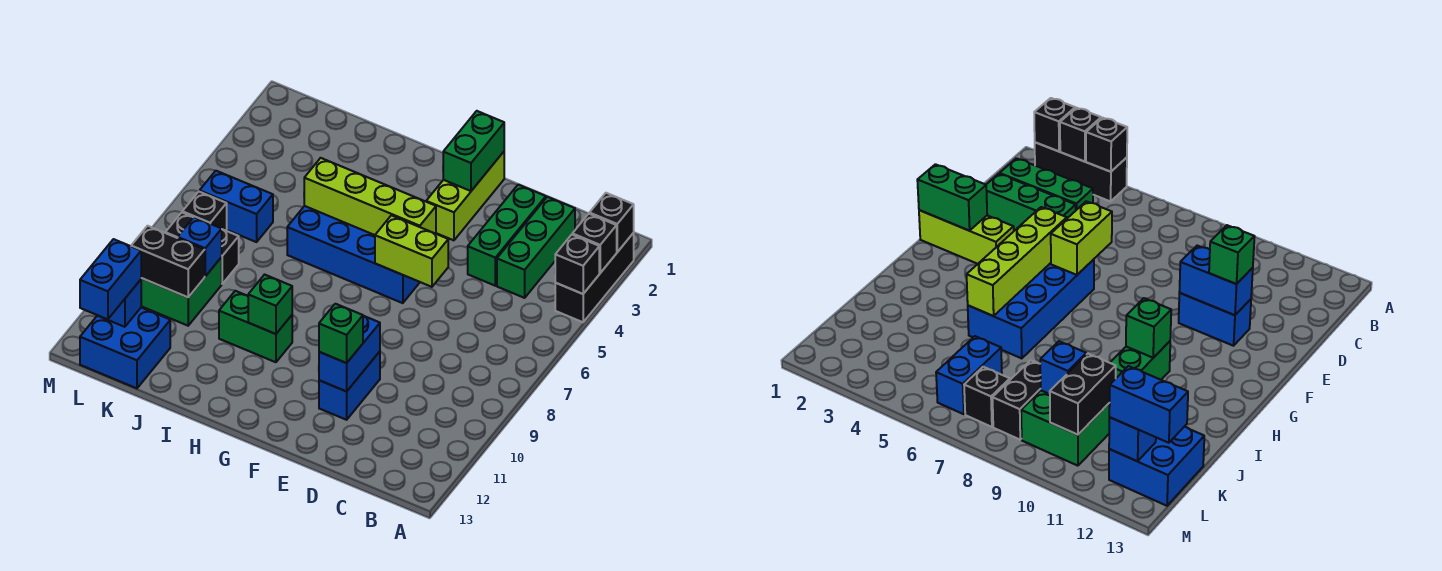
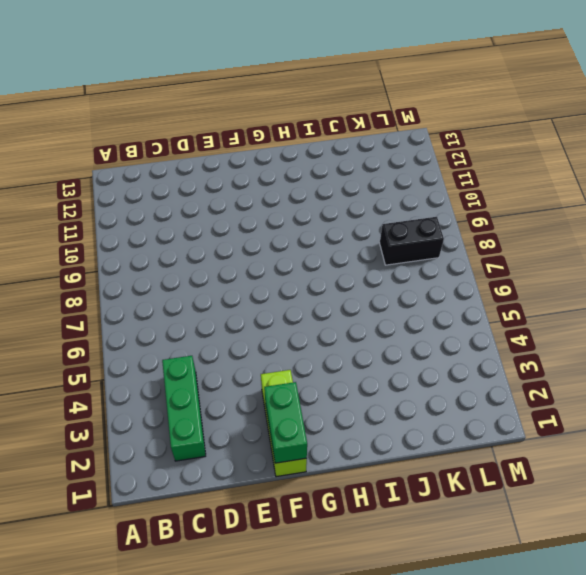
none -> black brick A2:A4 level 1
none -> green brick D2:D4 level 1
none -> blue brick E10:E11 level 1

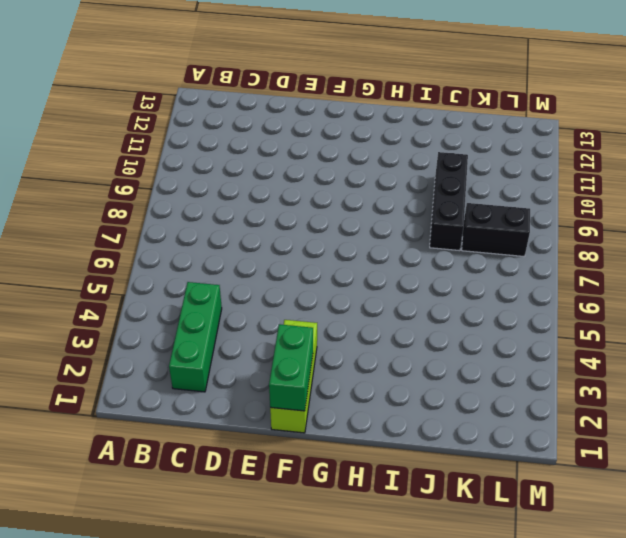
black brick J8:J10 level 1 -> black brick A2:A4 level 1
none -> green brick D2:D4 level 1
none -> blue brick E10:E11 level 1
none -> blue brick F5:I6 level 1

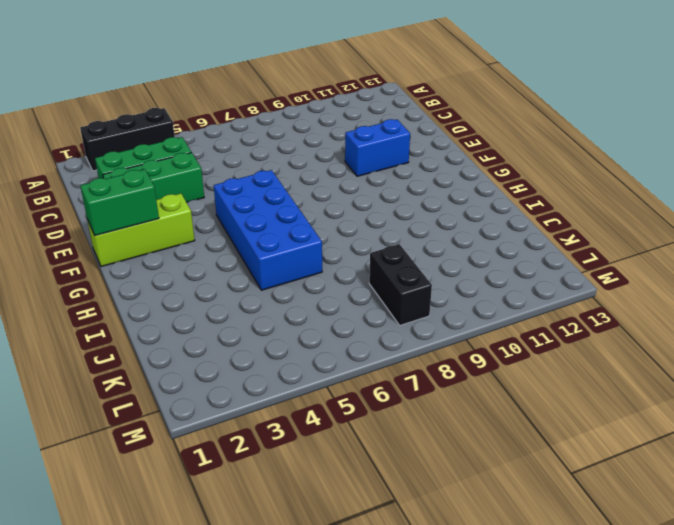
none -> green brick H10:I10 level 1
none -> blue brick K6:L6 level 1
none -> green brick K9:L10 level 1

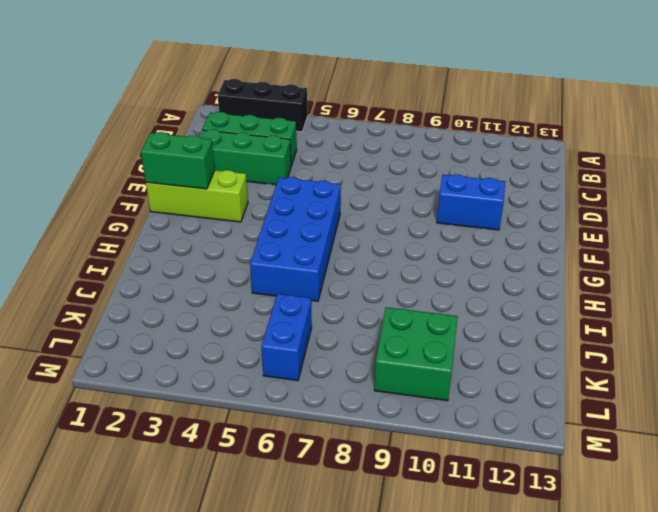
none -> green brick H10:I10 level 1
none -> black brick K8:L8 level 1
none -> blue brick K12:L13 level 1

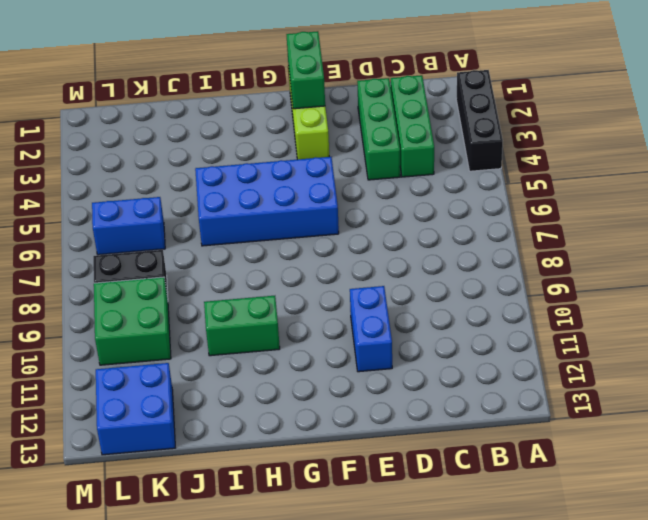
none -> black brick L7 level 1
none -> black brick A2 level 2
none -> black brick A3 level 2

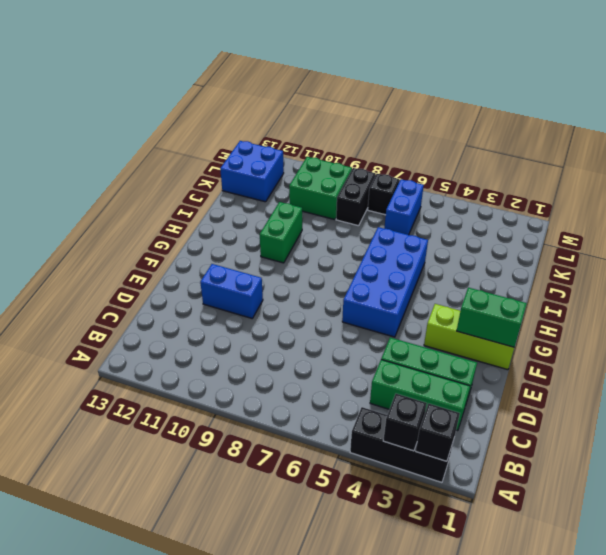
none -> black brick A4 level 2
none -> lime brick E6:F6 level 2
none -> blue brick E10:E11 level 2

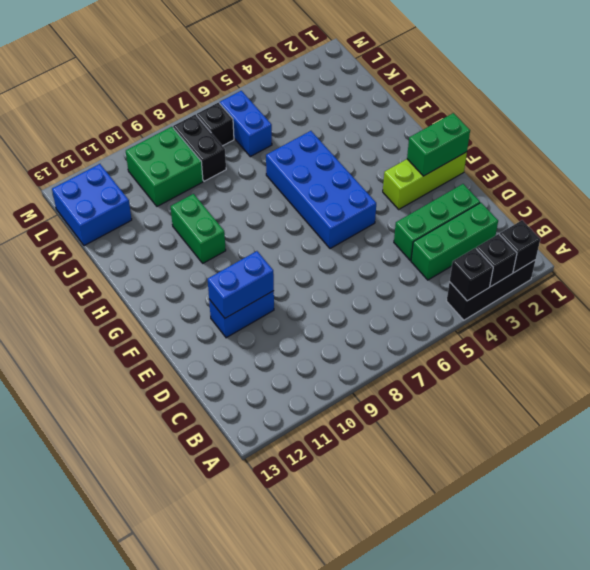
none -> lime brick E6:F6 level 2
none -> lime brick F5:I5 level 2
none -> green brick H10 level 2

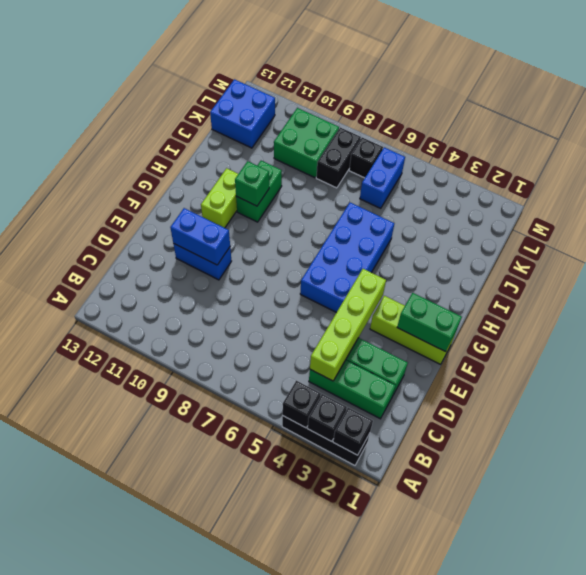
lime brick C4:F4 level 2 -> lime brick F5:I5 level 2
lime brick G11:H11 level 1 -> lime brick E6:F6 level 2
none -> blue brick K9 level 2
none -> black brick K10:L10 level 2
none -> blue brick L12 level 2

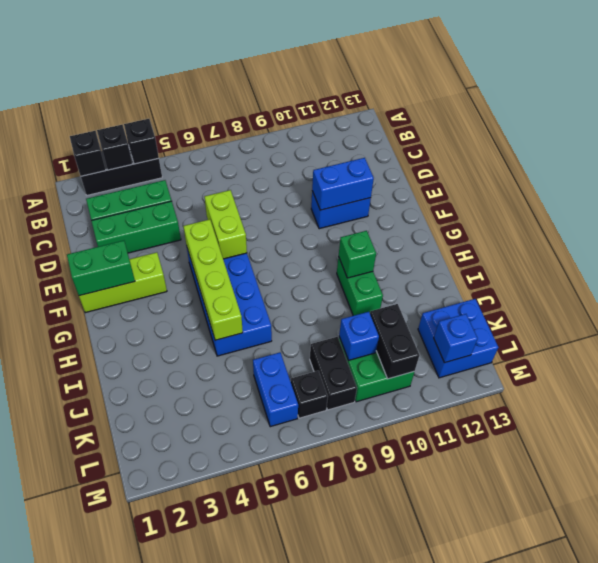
none -> green brick E11 level 3
none -> blue brick L12:L13 level 3

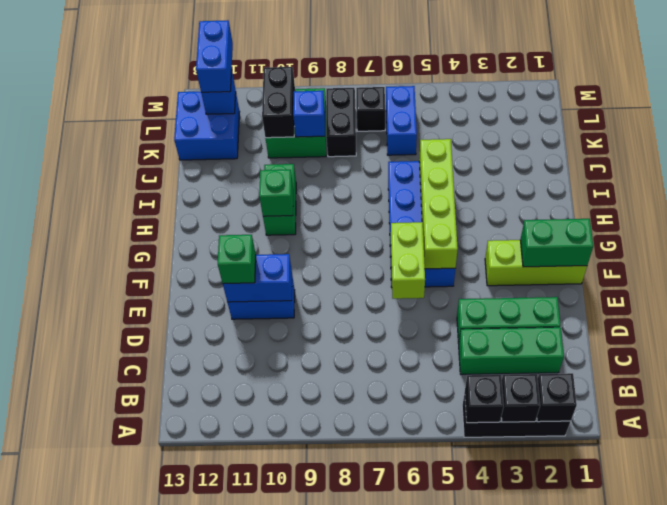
blue brick L12:M12 level 3 -> blue brick L12:L13 level 3

